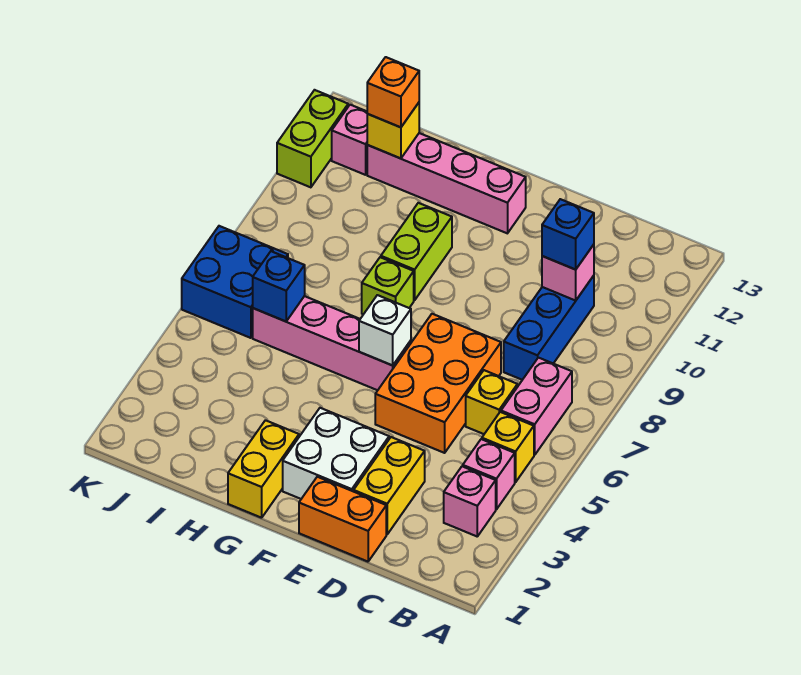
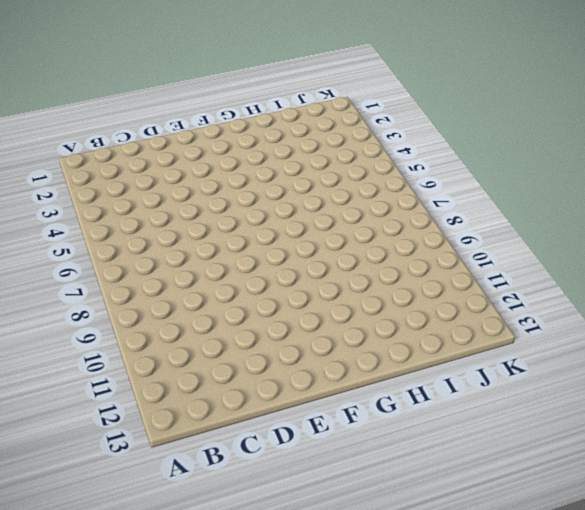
none -> pink brick B3 level 1
none -> pink brick B4 level 1
none -> yellow brick B5 level 1

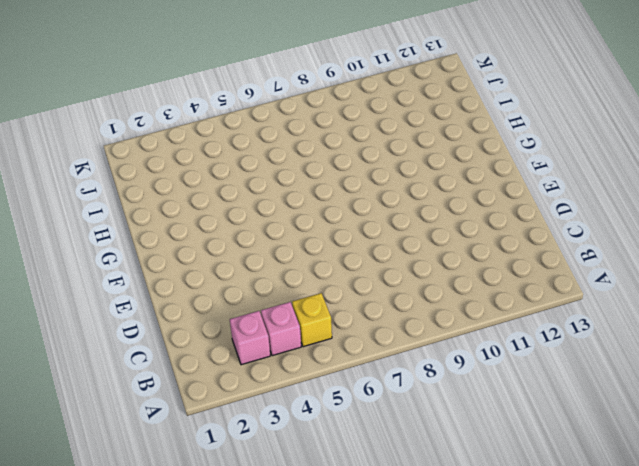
none -> pink brick B6:B7 level 1
none -> yellow brick C6 level 1
none -> blue brick C8:C10 level 1

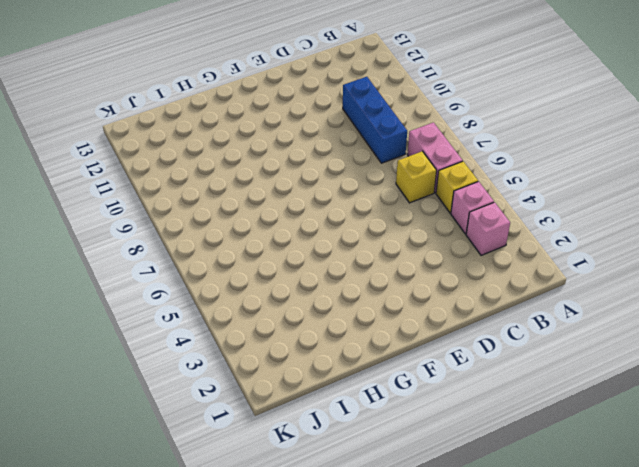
none -> orange brick D1:E1 level 1
none -> yellow brick D2:D3 level 1
none -> orange brick D5:E7 level 1

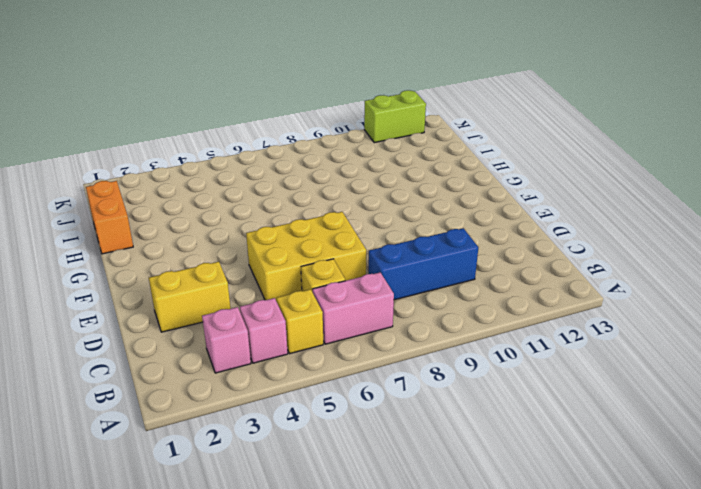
yellow brick D5:E7 level 1 -> orange brick D5:E7 level 1
orange brick H1:I1 level 1 -> orange brick D1:E1 level 1
none -> white brick E2:F3 level 1
none -> pink brick F6:I6 level 1
none -> pink brick F12:I12 level 1

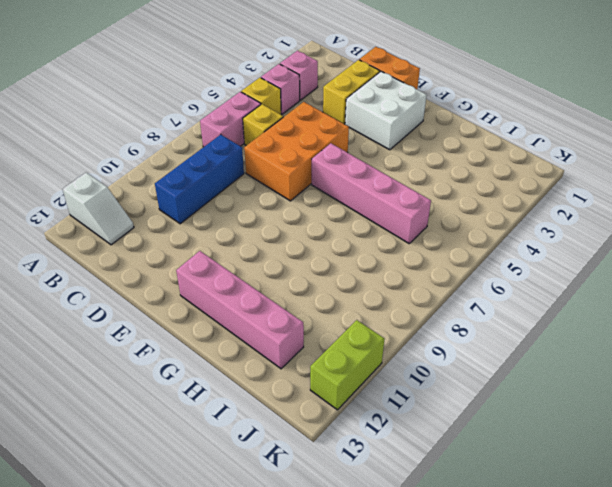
white slope A12:B12 level 1 top A -> none
none -> yellow brick G1:G2 level 1
none -> lime brick G8 level 1
none -> lime brick G9:G10 level 1

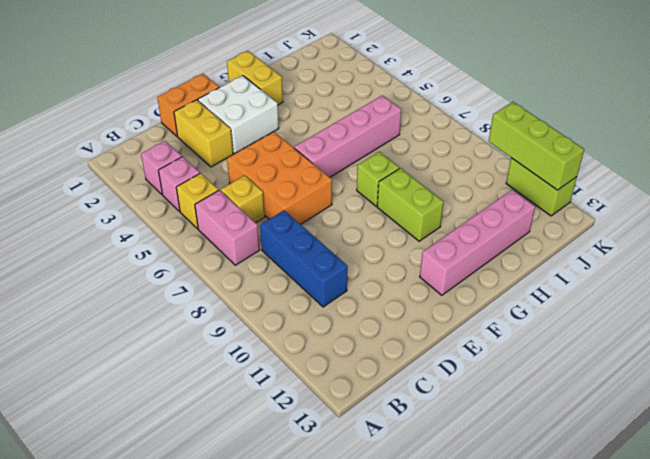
lime brick K10:K12 level 2 -> none
none -> blue brick J6:K7 level 1
none -> pink brick J12 level 1
none -> pink brick C10 level 2

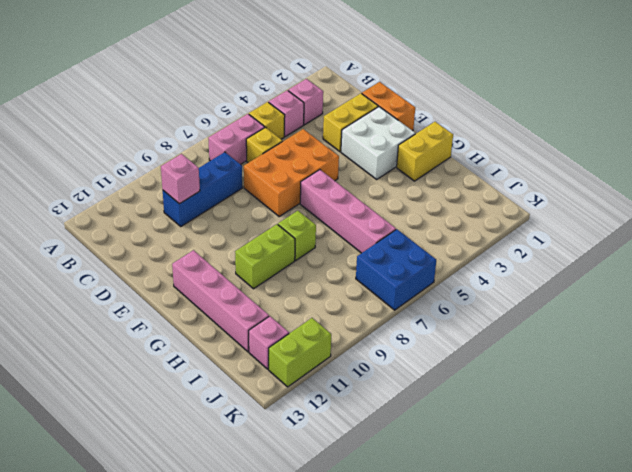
none -> white brick F6 level 2
none -> blue brick I6 level 2
none -> yellow brick I12 level 2

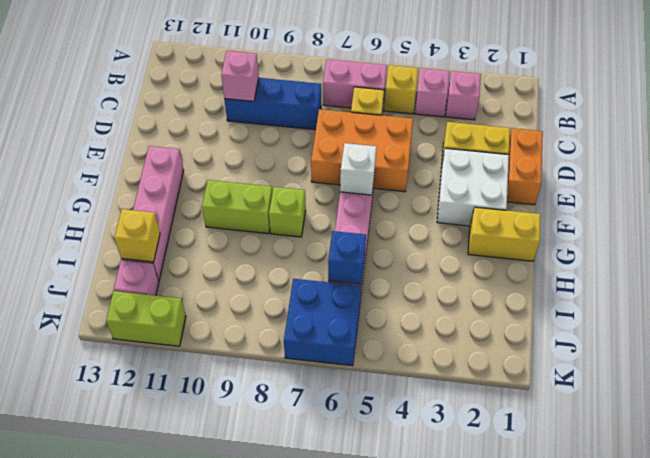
none -> blue brick C10 level 3
none -> orange brick I12 level 3

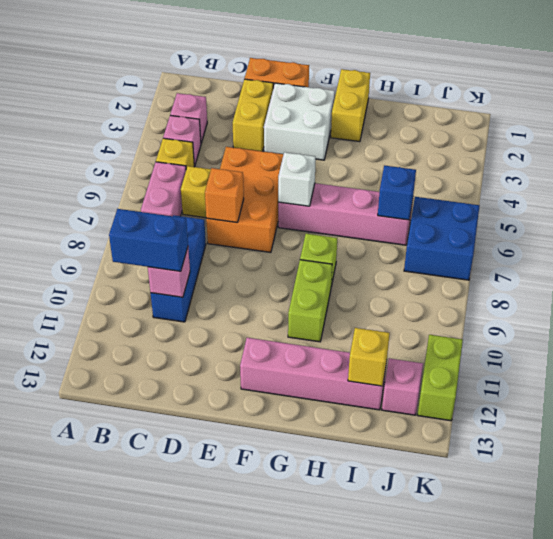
blue brick B10:C10 level 3 -> blue brick C10 level 3
orange brick D7 level 2 -> orange brick I12 level 3

